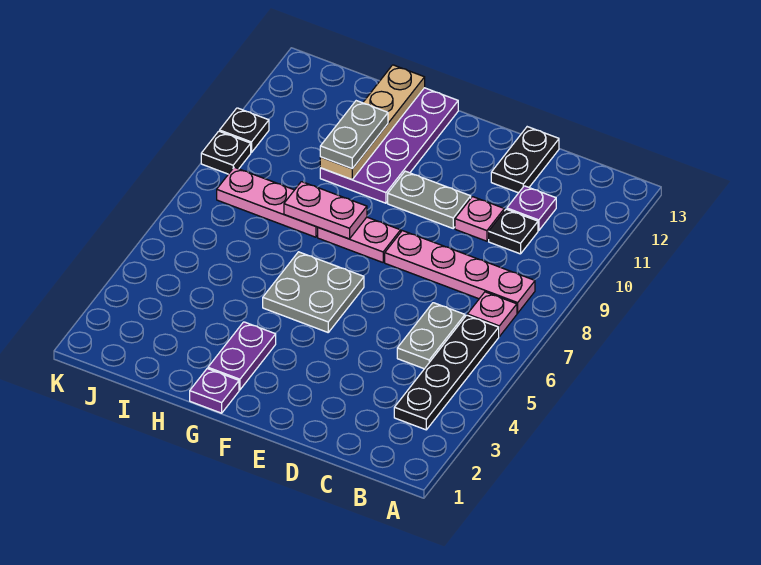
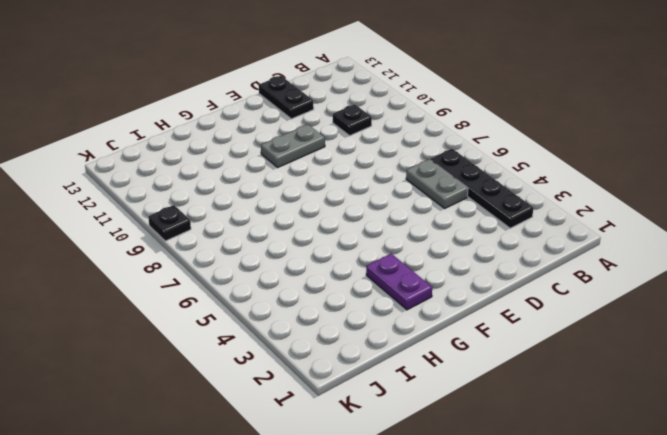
none -> pink plate B7 level 1
none -> pink plate B8:E8 level 1
none -> purple plate C11 level 1

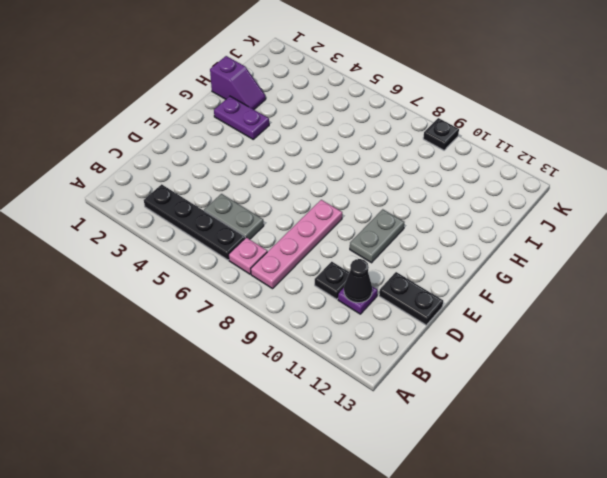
black cone C11 level 2 -> none
purple slope H1:H2 level 1 top 1 -> none
none -> pink plate D10 level 1
none -> grey plate F5:G6 level 1
none -> pink plate F8:G8 level 1

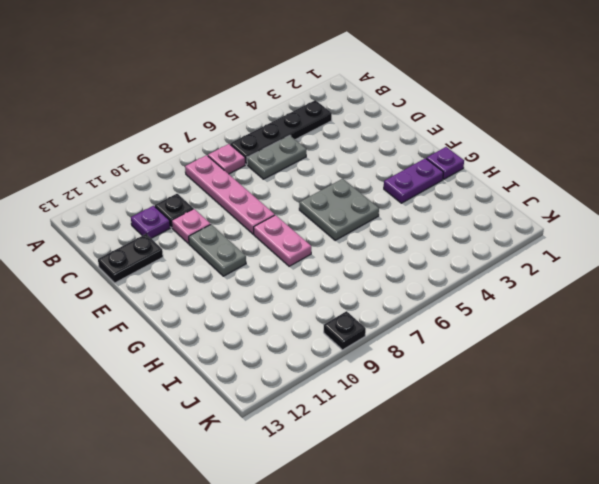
none -> purple plate G10:H13 level 1
none -> pink plate H8:J8 level 1
none -> black plate K10 level 1

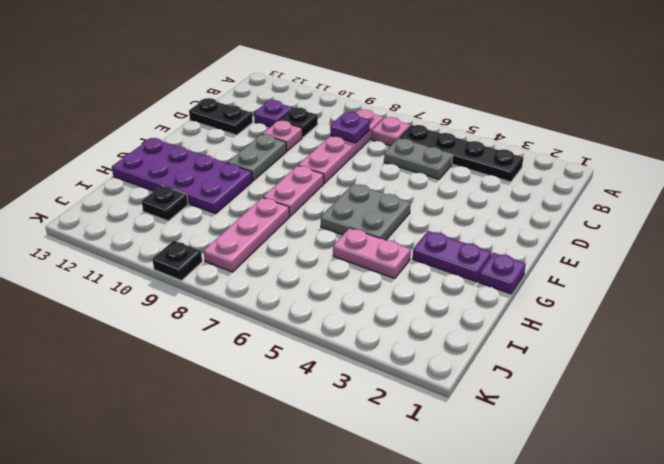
purple plate C8 level 2 -> none
pink plate H4:H5 level 1 -> pink plate G8:H8 level 2
black plate I11 level 1 -> black plate K10 level 1
none -> tan plate H10:H13 level 2
none -> grey plate H10:H11 level 3

